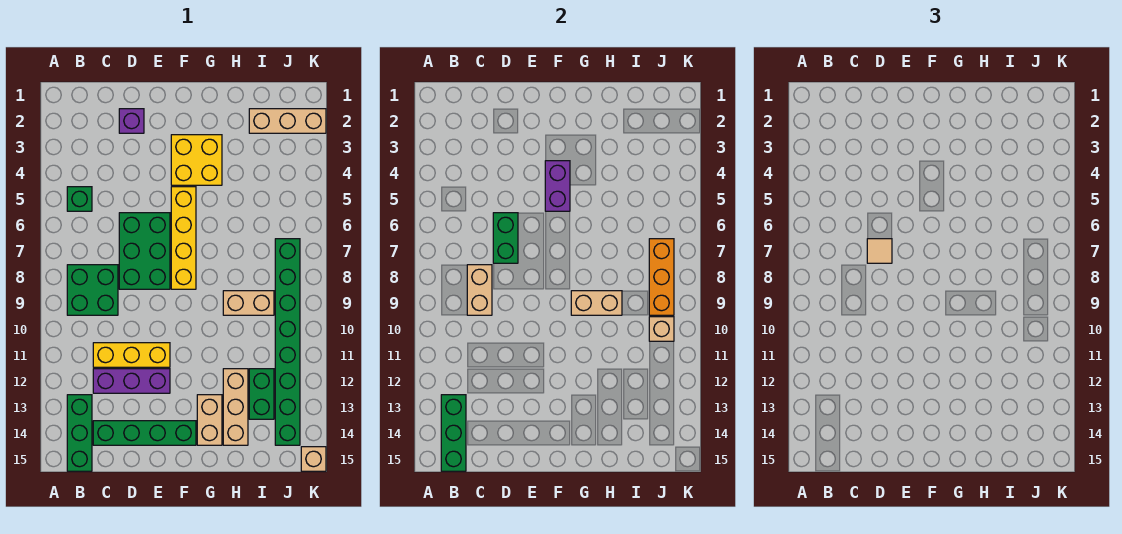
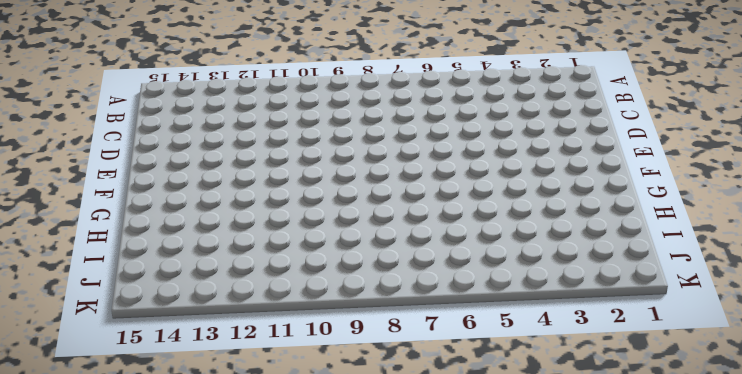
none -> green brick B5 level 1
none -> green brick B8:C9 level 1
none -> green brick B13:B15 level 1

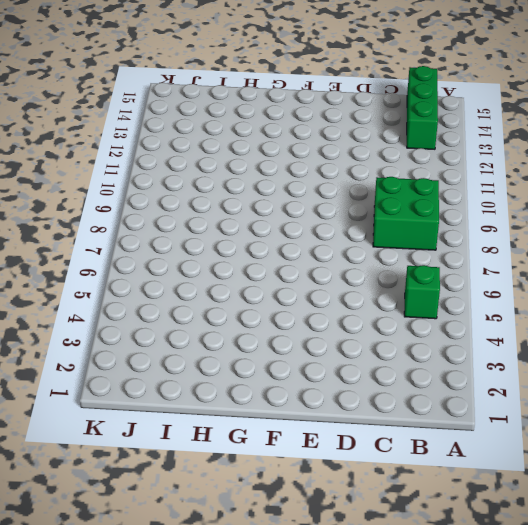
none -> yellow brick C11:E11 level 1
none -> purple brick C12:E12 level 1
none -> green brick C14:F14 level 1

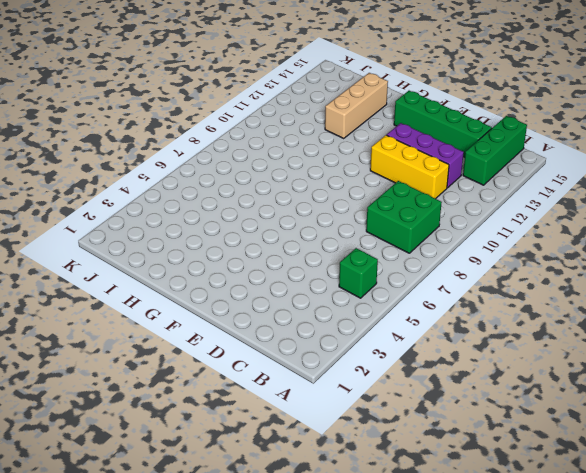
none -> purple brick D2 level 1
none -> green brick D6:E8 level 1
none -> yellow brick F3:G4 level 1

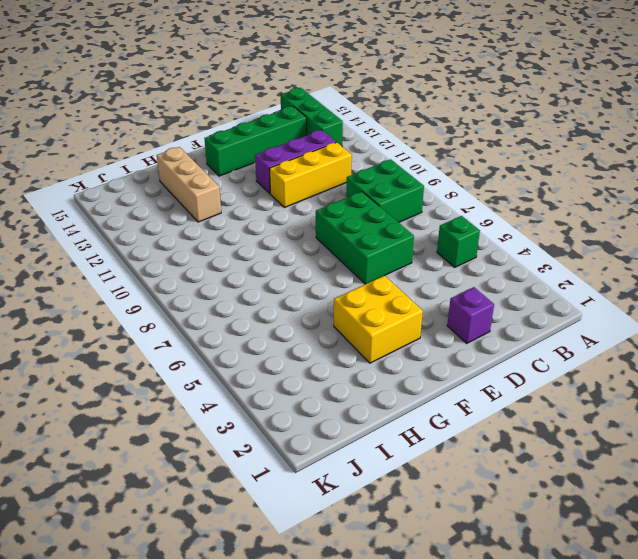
none -> yellow brick F5:F8 level 1
none -> tan brick G13:G14 level 1
none -> tan brick H9:I9 level 1

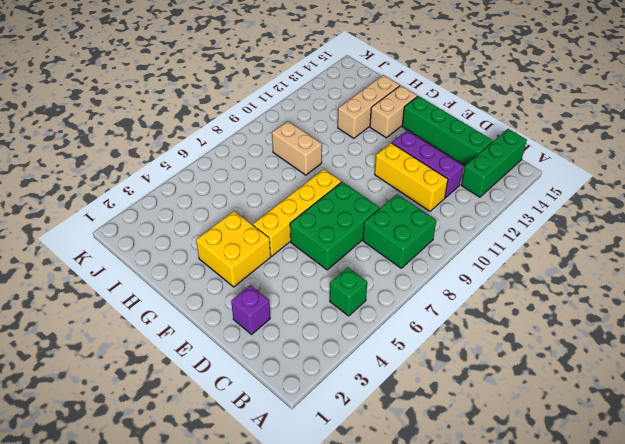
none -> tan brick I2:K2 level 1
none -> green brick I12:I13 level 1
none -> green brick J7:J14 level 1

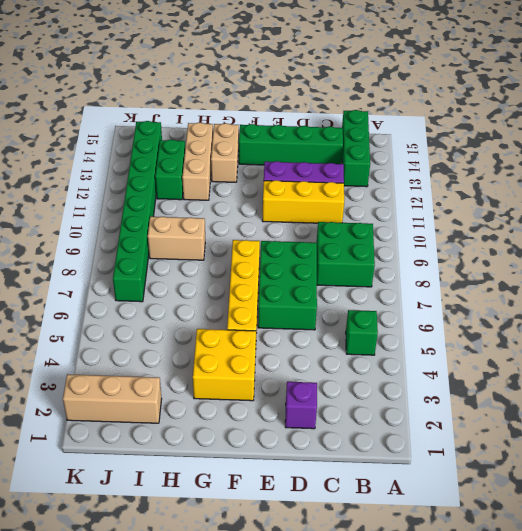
none -> tan brick K15 level 1
none -> green brick B13:B15 level 2
none -> tan brick C8:C9 level 2

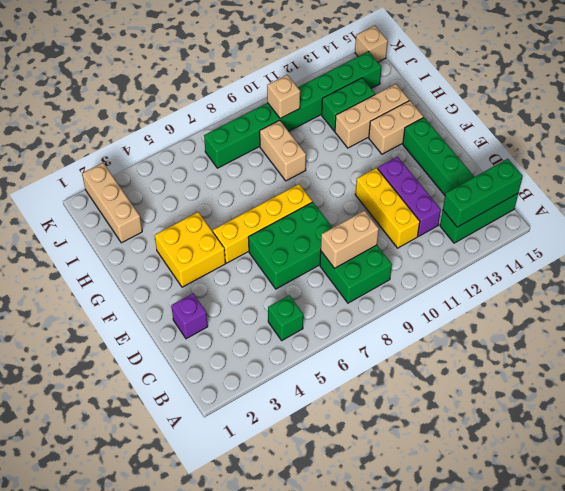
none -> green brick D6:D7 level 2
none -> purple brick F4:F5 level 2
none -> tan brick G9:H9 level 2

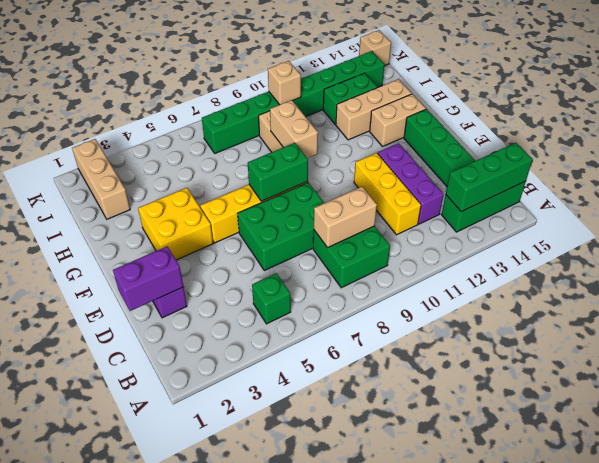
purple brick D1:D2 level 2 -> purple brick F4:F5 level 2
green brick F7:F8 level 2 -> green brick D6:D7 level 2
none -> orange brick J7:J9 level 2
none -> tan tile D7 level 3

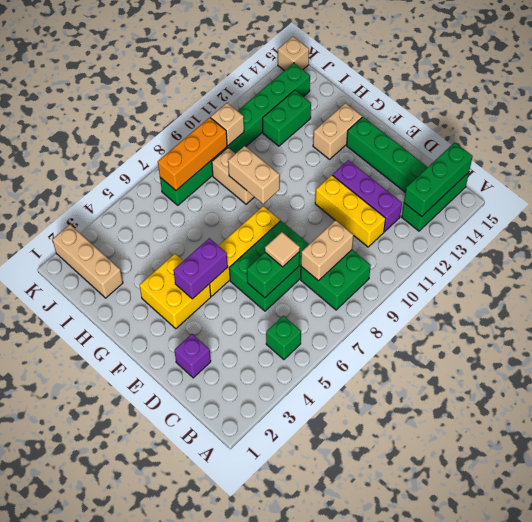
none -> tan brick H12:H14 level 1

